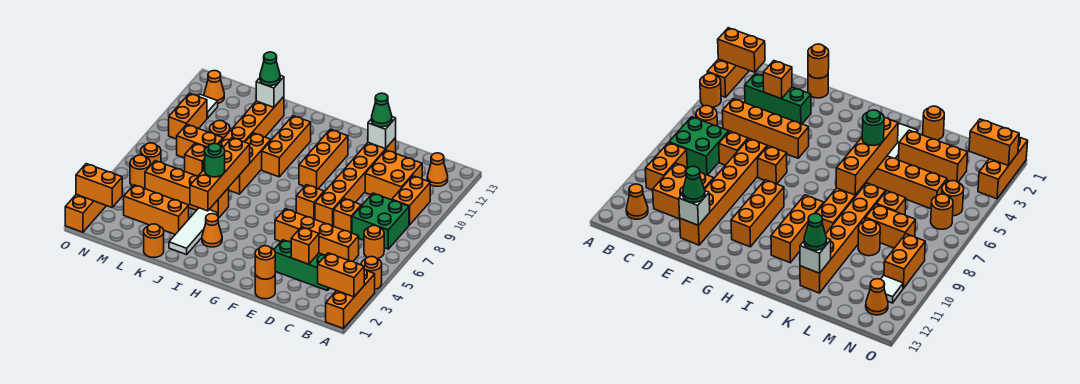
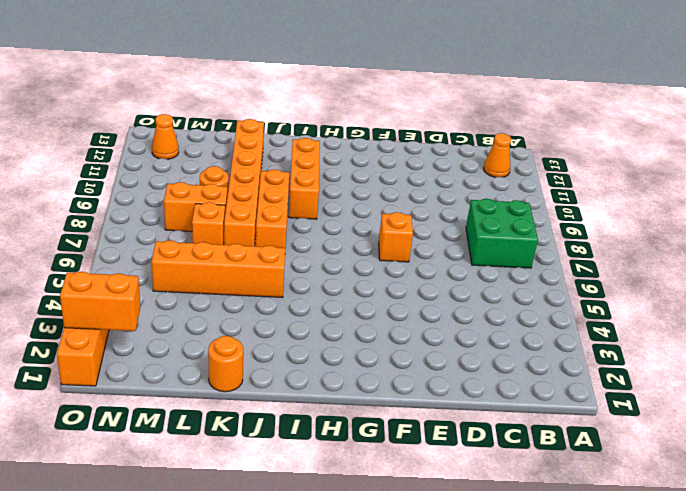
none -> orange brick A1:A3 level 1
none -> orange round brick A4 level 1
none -> orange round brick B6 level 1
none -> orange brick B9:B10 level 1

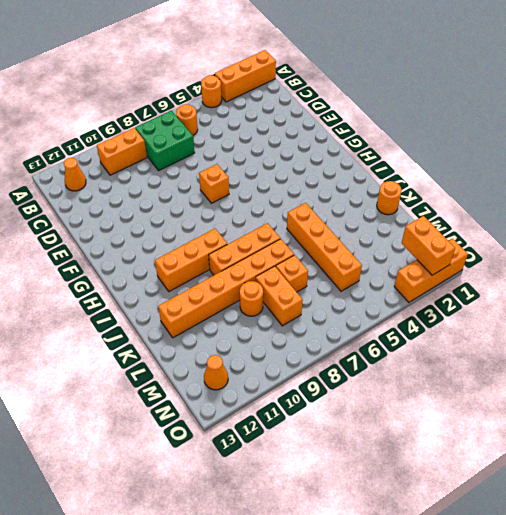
none -> green brick C3:E3 level 1
none -> orange brick C5:F5 level 1
none -> orange brick C10:D11 level 1
none -> orange brick D7 level 1

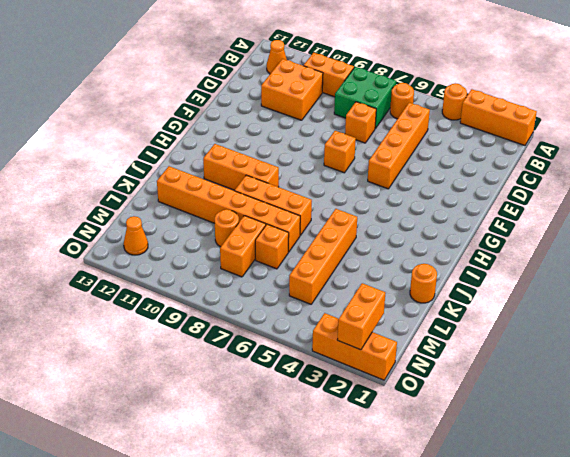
none -> green brick C3:E3 level 1
none -> orange round brick E1 level 1
none -> orange brick E7:E12 level 1
none -> orange brick G9:G11 level 1

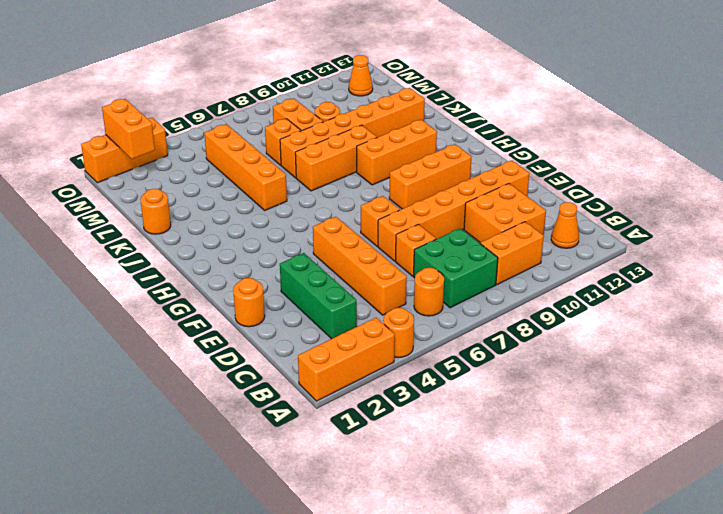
none -> orange cone I3 level 1
none -> white tile J2:J4 level 1
none -> orange brick K3:M3 level 1
none -> orange round brick N5 level 1

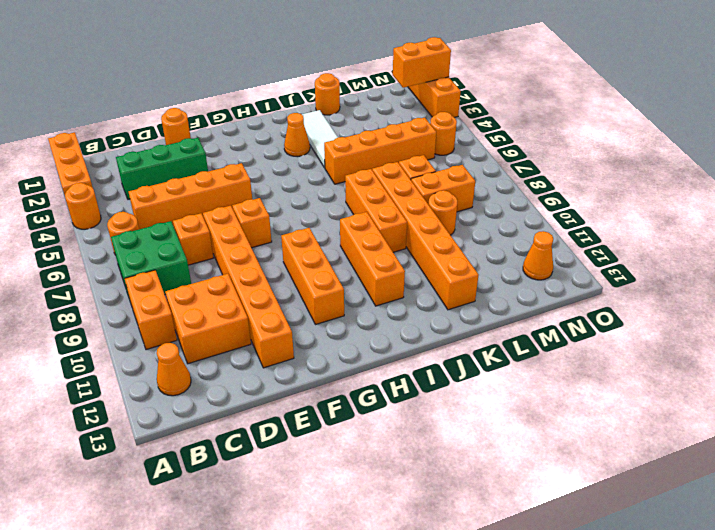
none -> orange brick K3:M3 level 1
none -> orange round brick N6 level 1
none -> orange brick N9:N10 level 1
none -> white tile N11 level 1

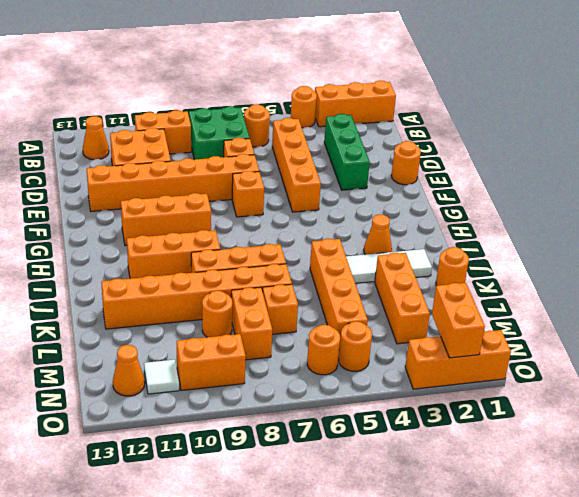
none -> orange brick A2:B2 level 2
none -> orange brick D3 level 2
none -> orange round brick E1 level 2
none -> white brick E12 level 2

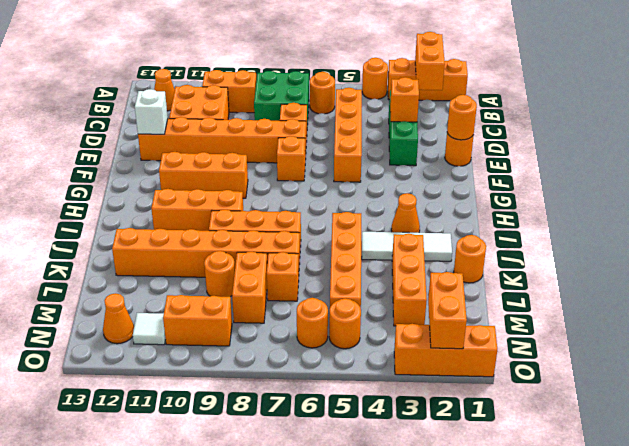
none -> orange brick J4:J7 level 2
none -> white brick K12 level 2
none -> green cone E12 level 3
none -> green round brick J5 level 3

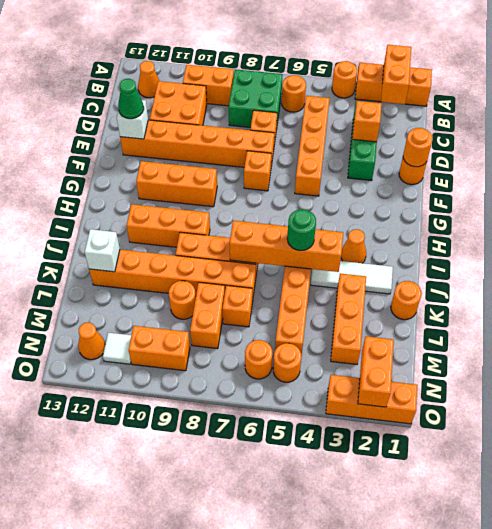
none -> green cone K12 level 3

